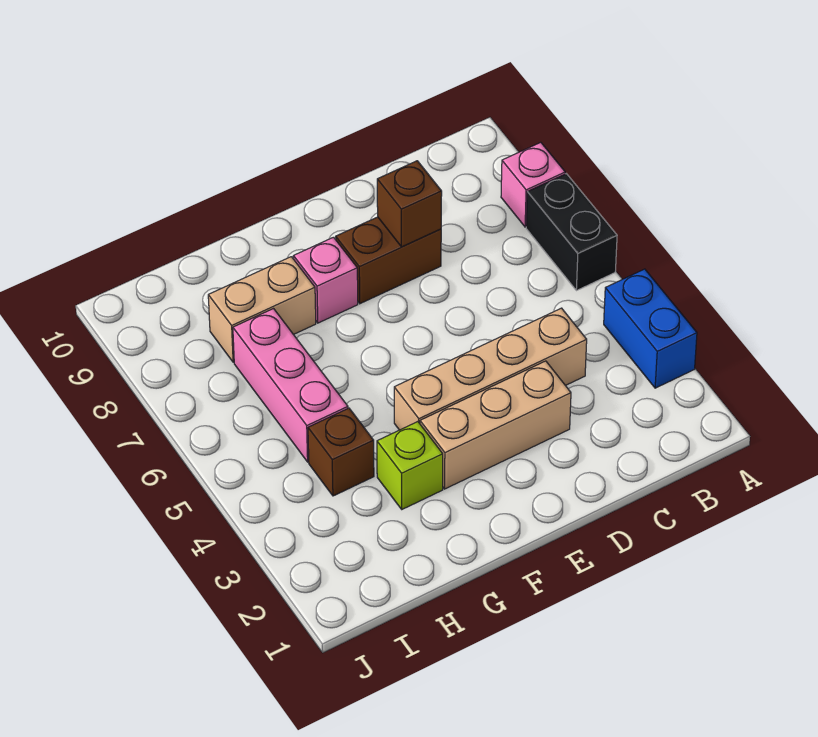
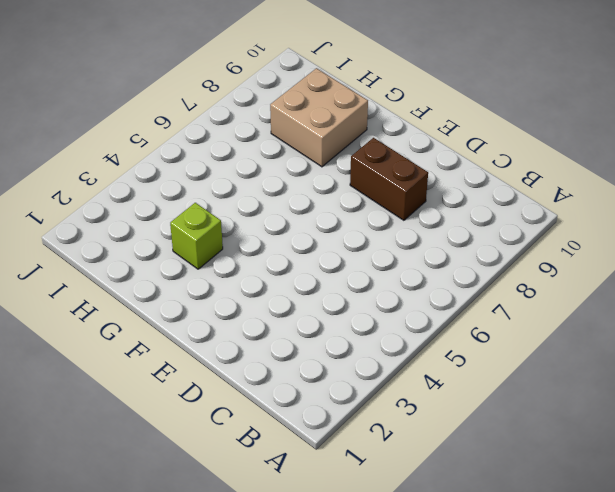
tan brick G8:H9 level 1 -> tan brick G8:H8 level 1
none -> blue brick A3:A4 level 1
none -> black brick A6:A7 level 1
none -> pink brick A8 level 1

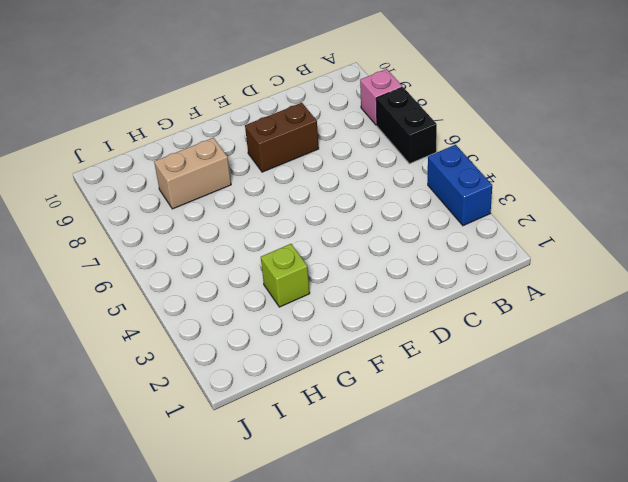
none -> tan brick C4:F4 level 1
none -> tan brick D3:F3 level 1
none -> pink brick F8 level 1

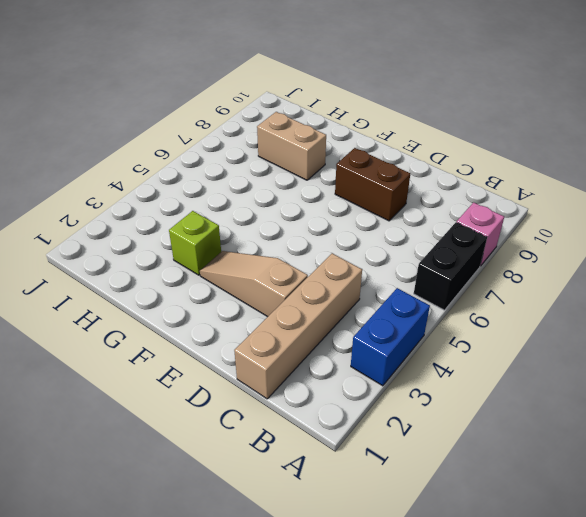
tan brick C1:C4 level 1 -> tan brick C4:F4 level 1
tan slope D3:F3 level 1 top D -> tan brick D3:F3 level 1
none -> pink brick F8 level 1
none -> brown brick H4 level 1
none -> pink brick H5:H7 level 1

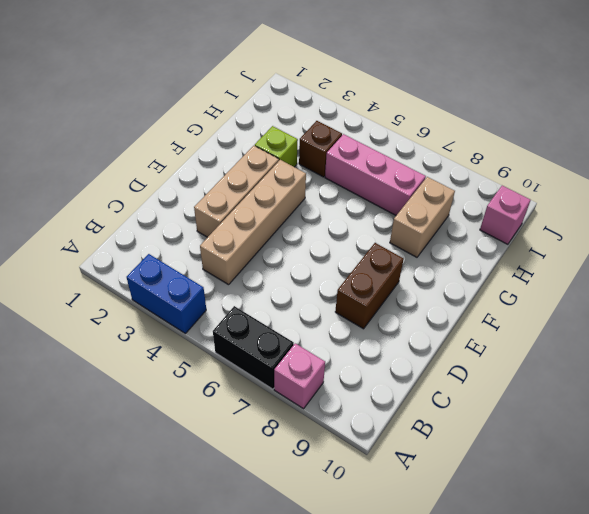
pink brick I10 level 1 -> pink brick F8 level 1
none -> brown brick D8 level 2

